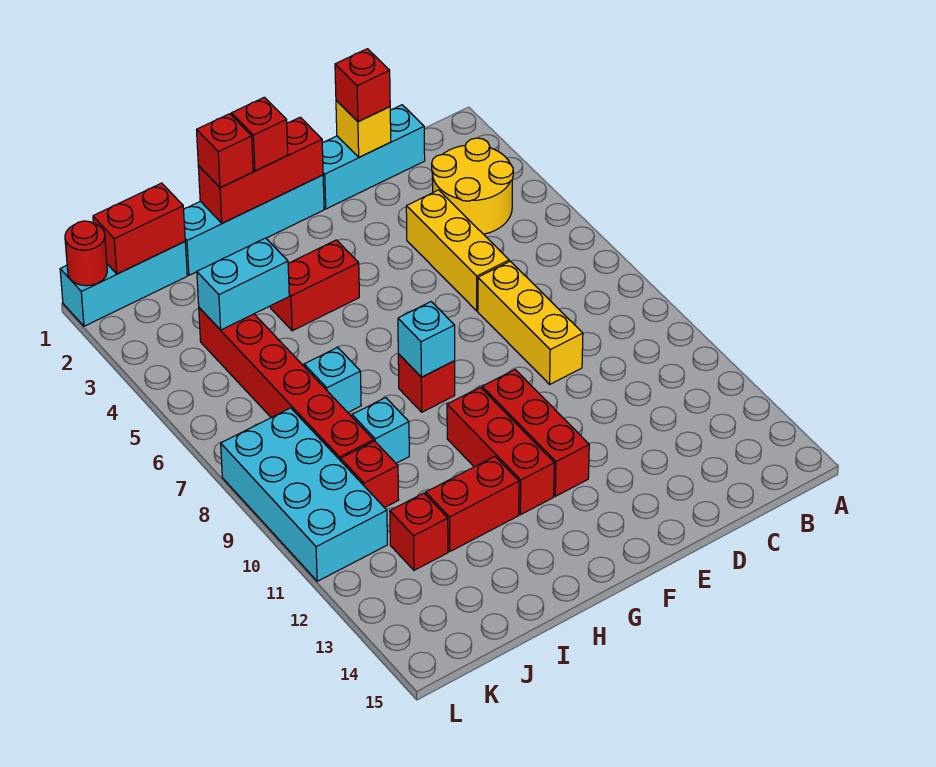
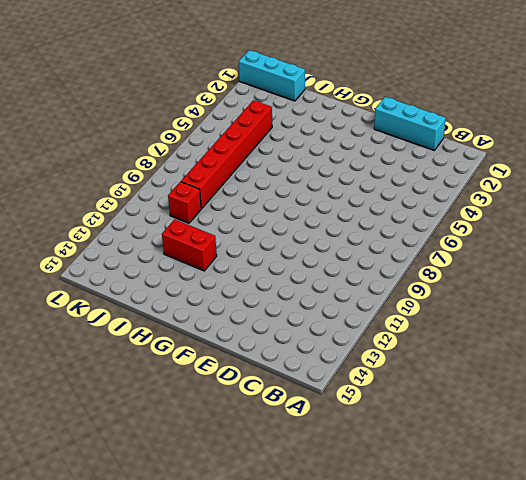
none -> yellow round brick B3:C4 level 1
none -> yellow brick D4:D6 level 1
none -> yellow brick D7:D9 level 1

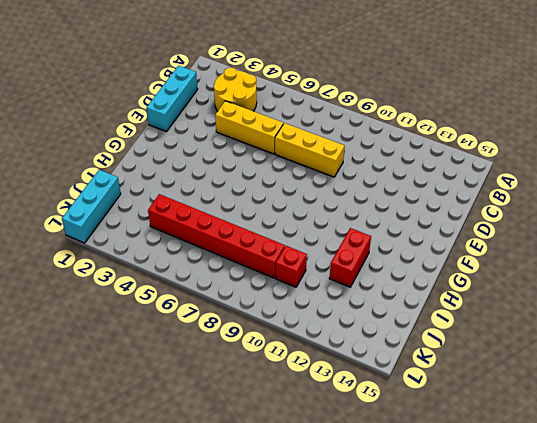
none -> cyan brick F1:I1 level 1
none -> red brick F10:F12 level 1
none -> red brick G4:H4 level 1

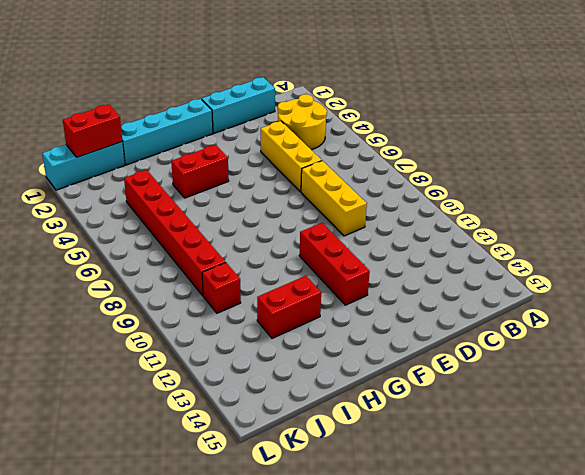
none -> red brick G8 level 1
none -> red brick G10:G12 level 1
none -> cyan brick I7 level 1

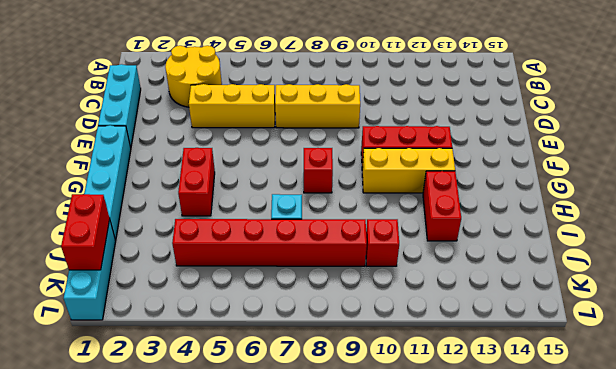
yellow brick G10:G12 level 1 -> red brick G10:G12 level 1
none -> cyan brick I9 level 1
none -> red brick J12 level 1
none -> cyan brick K8:L11 level 1

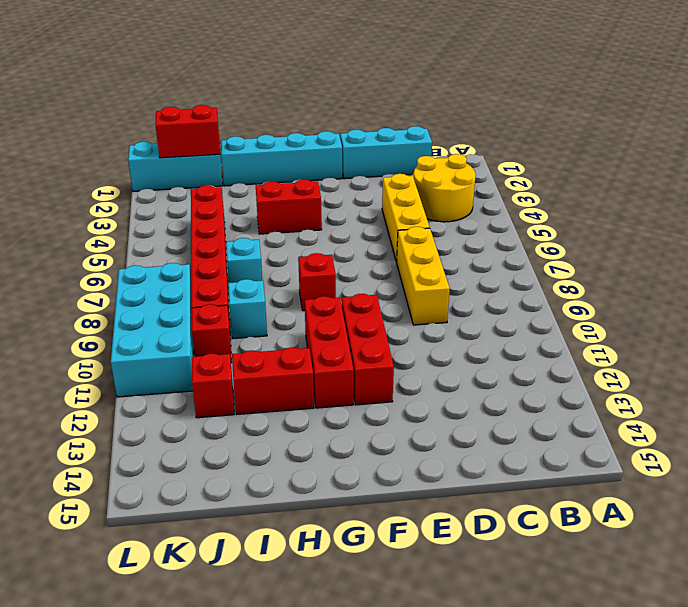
none -> yellow brick D1 level 2
none -> red brick F1:H1 level 2
none -> cyan brick G8 level 2

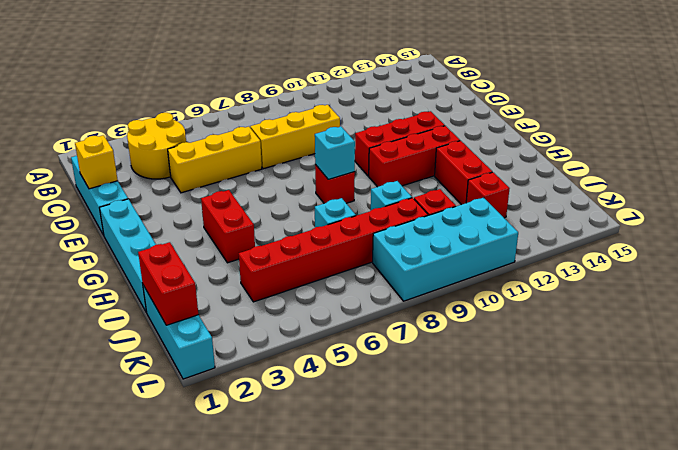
none -> red brick F1:H1 level 2
none -> cyan brick I4:J4 level 2
none -> red round brick L1 level 2

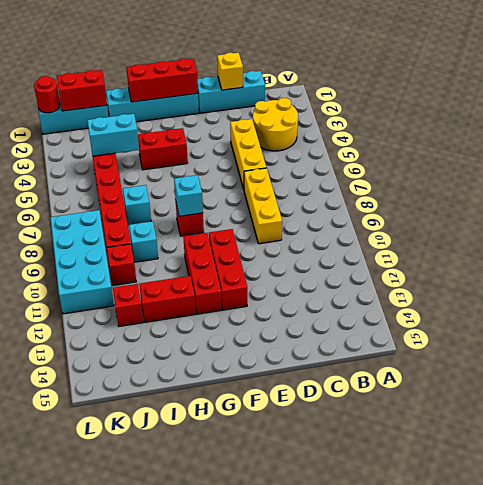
none -> red brick D1 level 3
none -> red brick G1 level 3
none -> red brick H1 level 3

